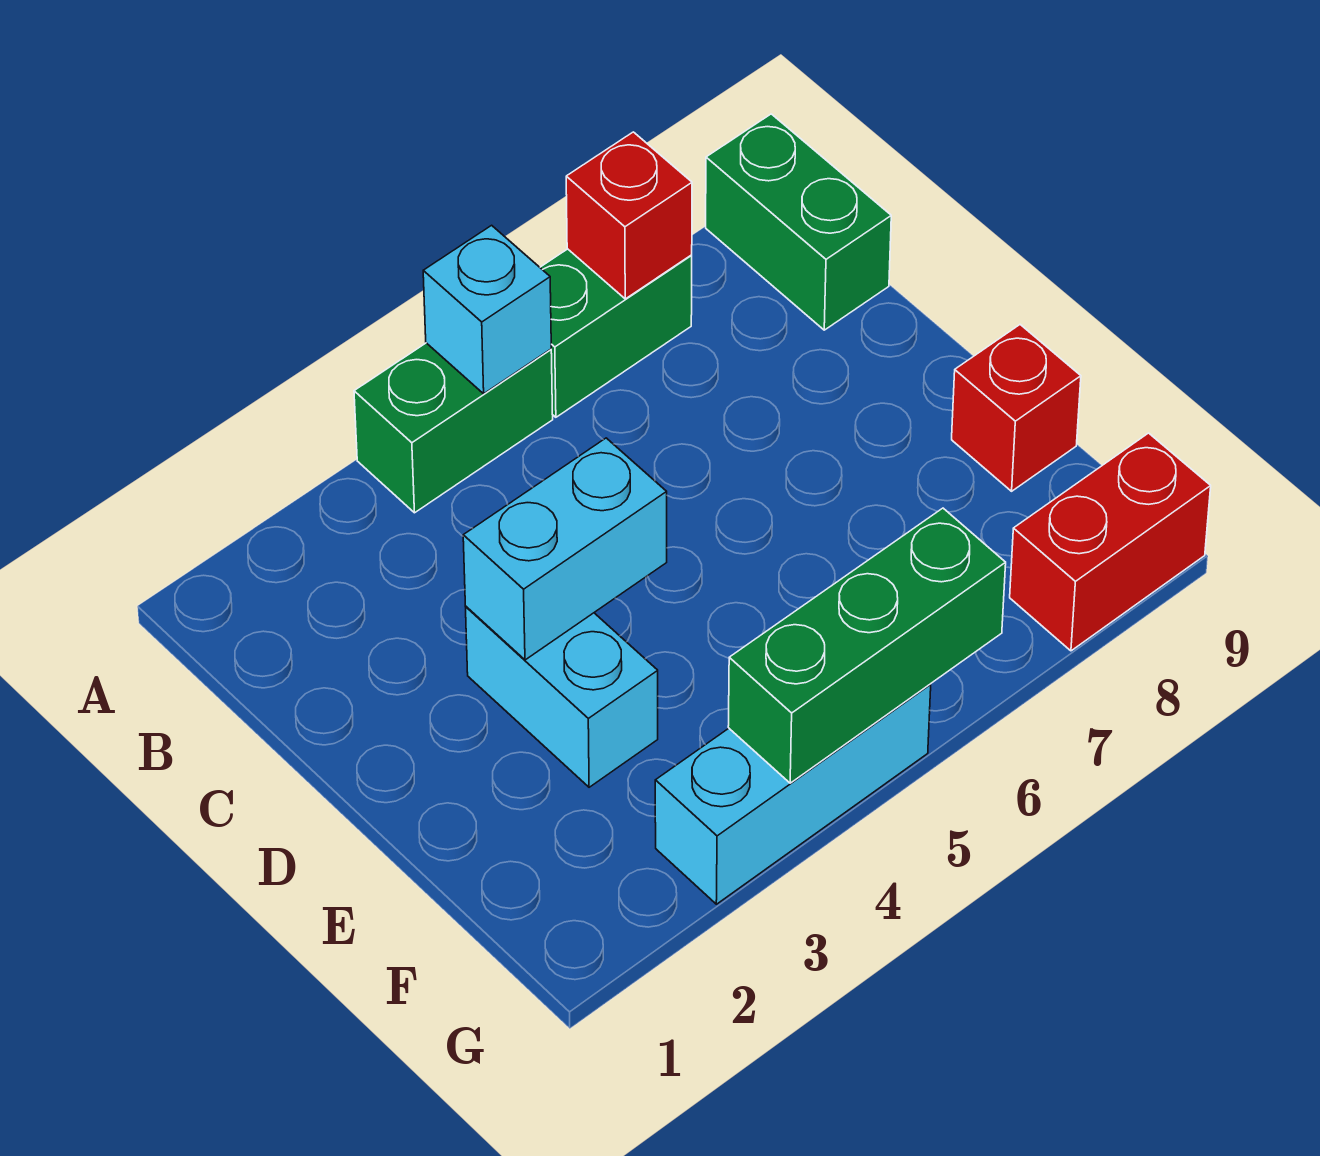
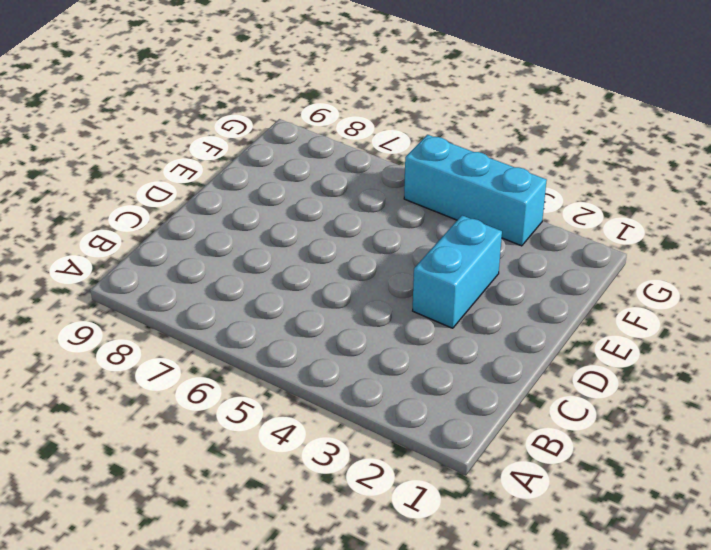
none -> green brick A4:A5 level 1
none -> green brick A6:A7 level 1

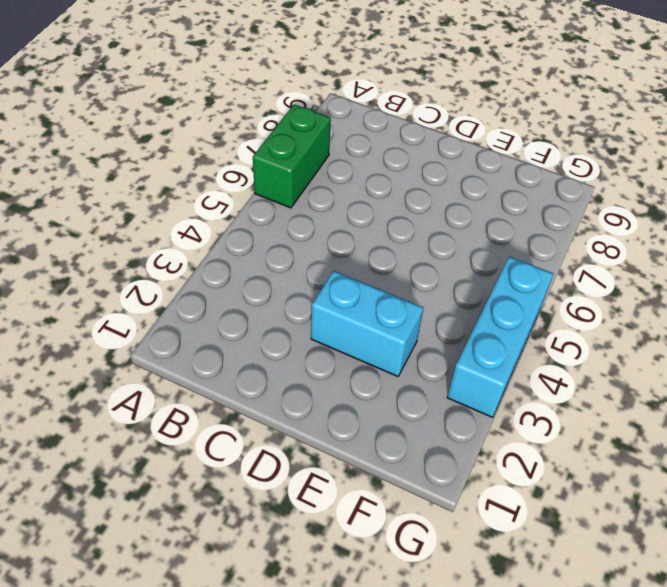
none -> green brick A4:A5 level 1
none -> green brick A9:B9 level 1

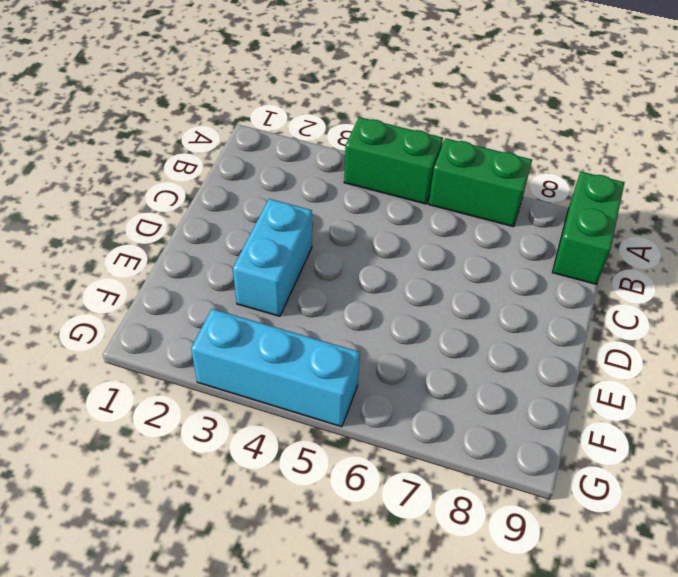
none -> red brick E9 level 1
none -> red brick G8:G9 level 1

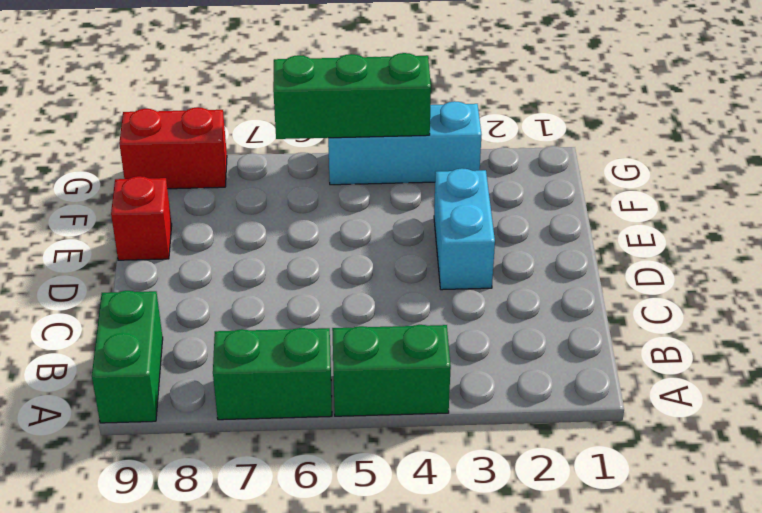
none -> cyan brick A5 level 2
none -> red brick A7 level 2

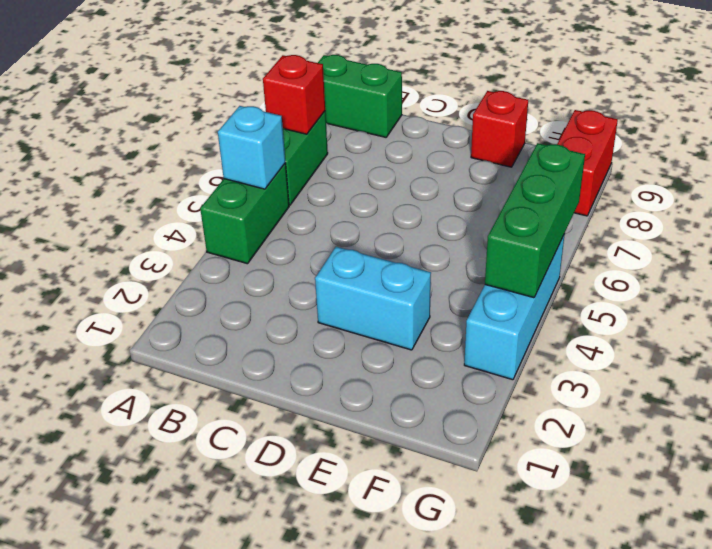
none -> cyan brick D3:D4 level 2

